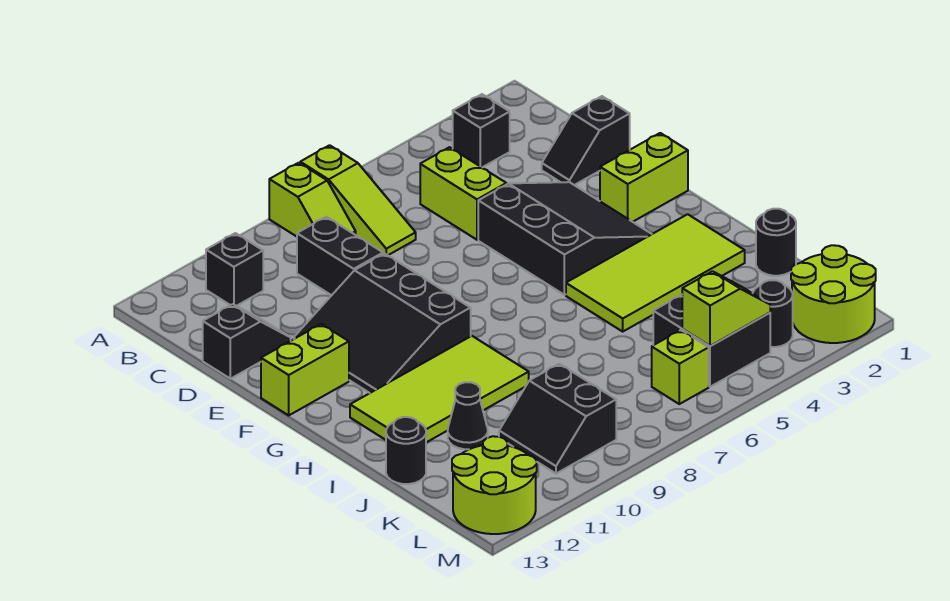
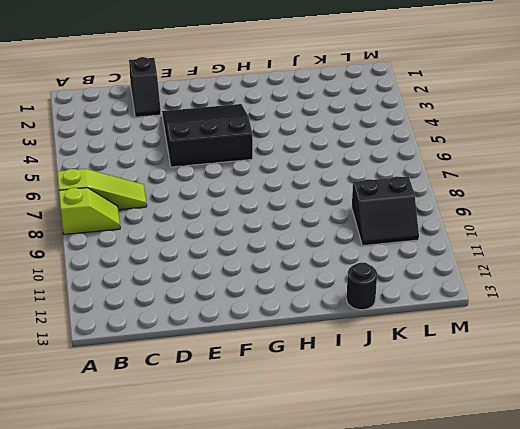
none -> black brick B3 level 1
none -> black brick B11 level 1
none -> lime brick C5:D5 level 1

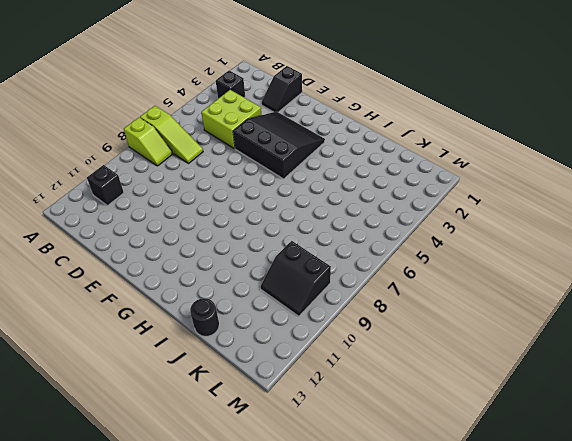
lime brick C4:D5 level 1 -> lime brick C5:D5 level 1
none -> black brick C9:D9 level 1
none -> black slope D12:D13 level 1 top 13
none -> black slope E9:G11 level 1 top 9

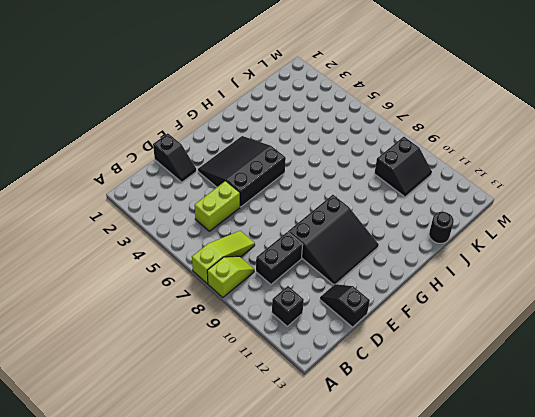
none -> black brick B3 level 1
none -> lime brick F1:F2 level 1
none -> lime brick F12:F13 level 1

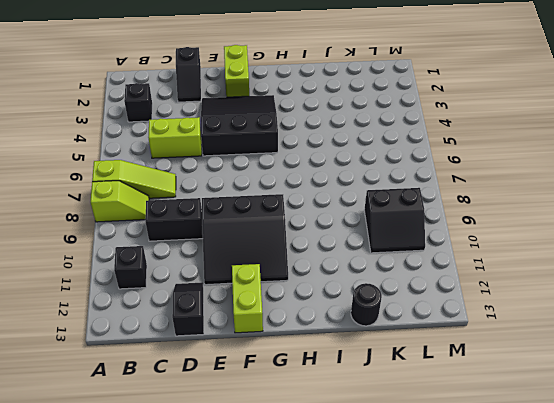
none -> lime tile H2:I5 level 1
none -> lime tile H9:I12 level 1
none -> black round brick J1 level 1

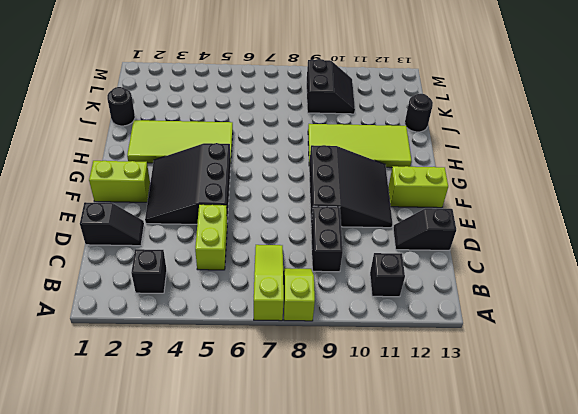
none -> black cone J11 level 1
none -> black brick K4:L5 level 1
none -> lime round brick L1:M2 level 1

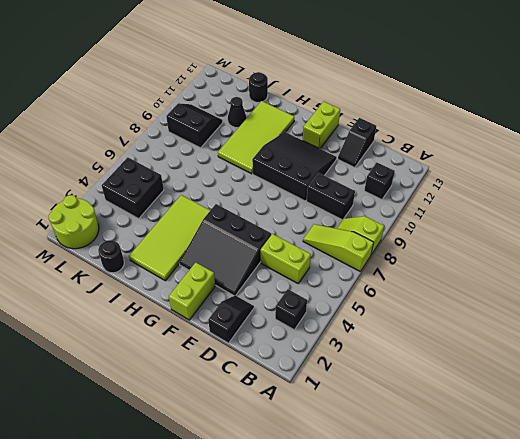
none -> black round brick L3 level 1
none -> lime brick L6 level 1
none -> lime round brick L12:M13 level 1

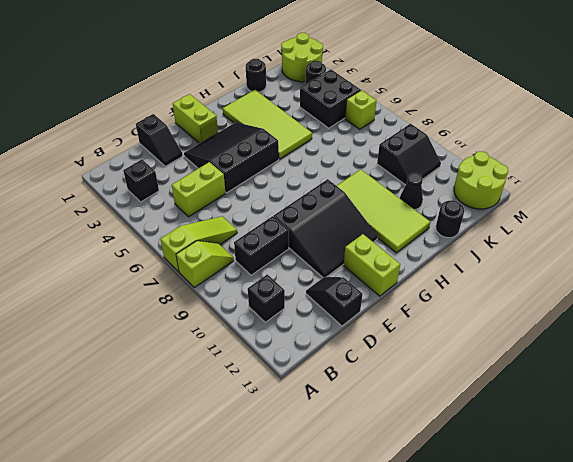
none -> lime slope L4:L5 level 2 top 5

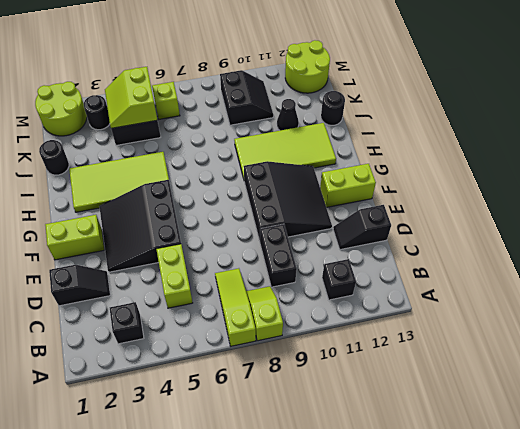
lime slope K4:L5 level 2 top 5 -> lime slope L4:L5 level 2 top 5

